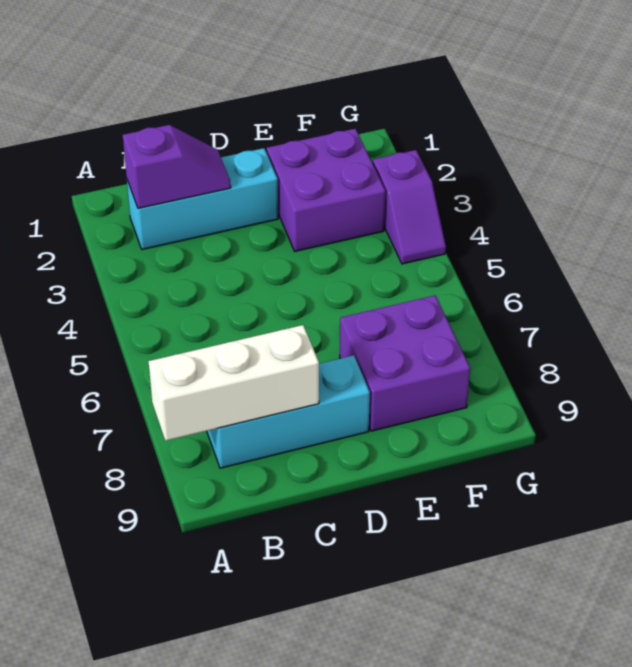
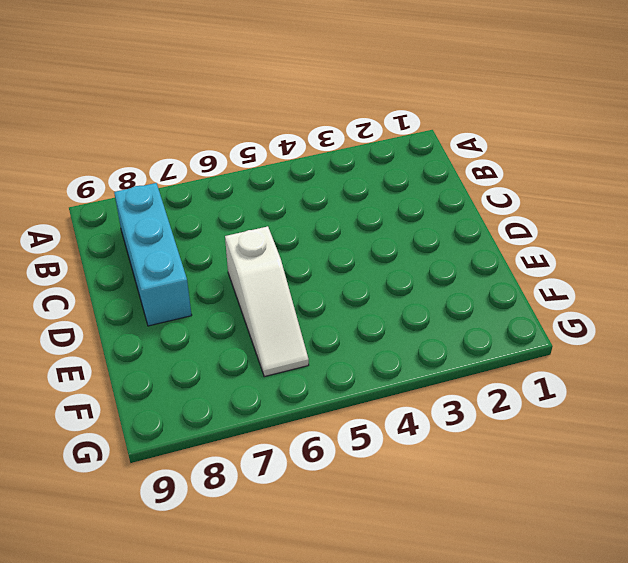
white slope D6:F6 level 1 top D -> none
none -> cyan brick B2:D2 level 1
none -> purple brick E2:F3 level 1

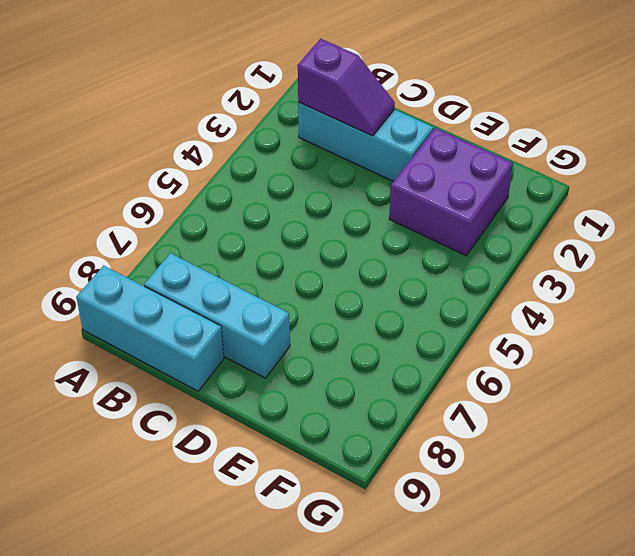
cyan brick A9:C9 level 1 -> none
none -> purple brick E7:F8 level 1
none -> purple slope G3:G4 level 1 top 3

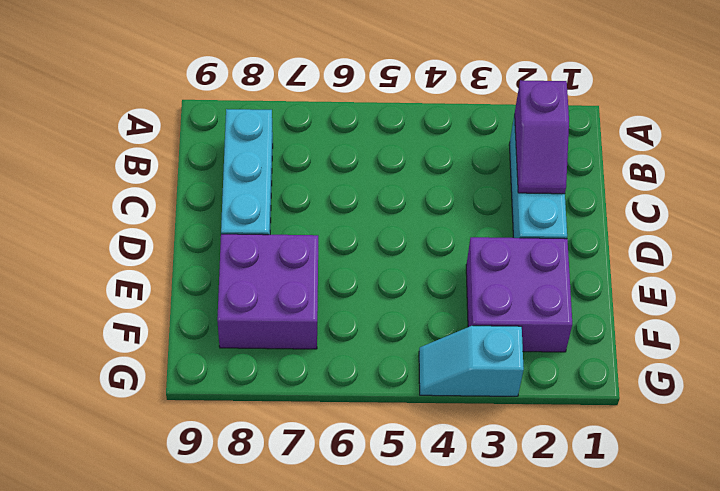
cyan slope G3:G4 level 1 top 3 -> purple slope G3:G4 level 1 top 3
none -> white brick A8:C8 level 2

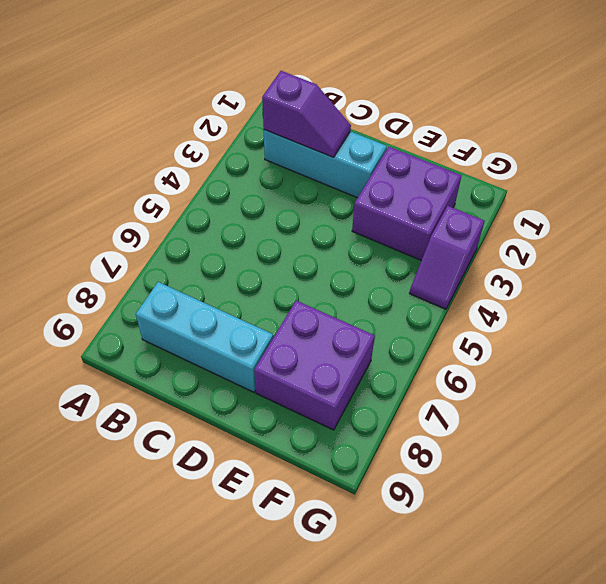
none -> white brick A8:C8 level 2

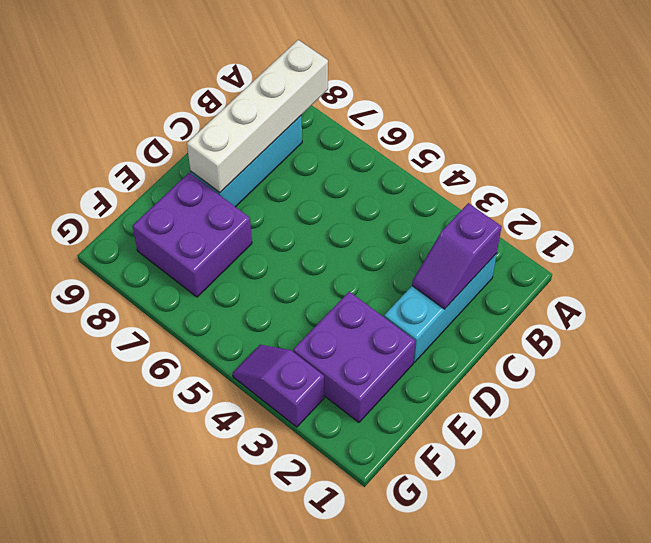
white brick A8:D8 level 2 -> white brick A8:C8 level 2

